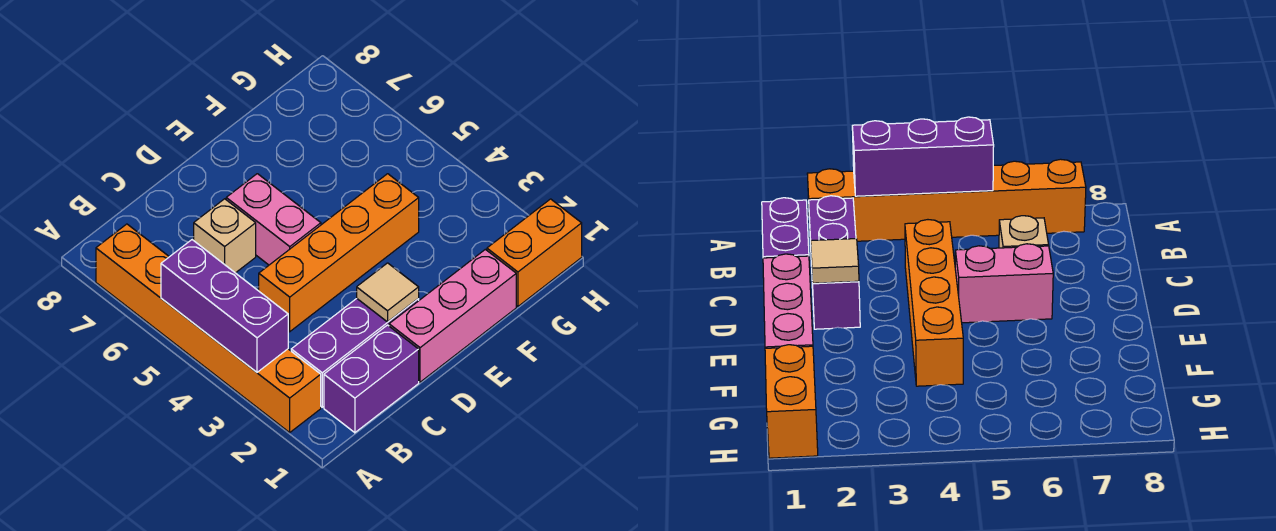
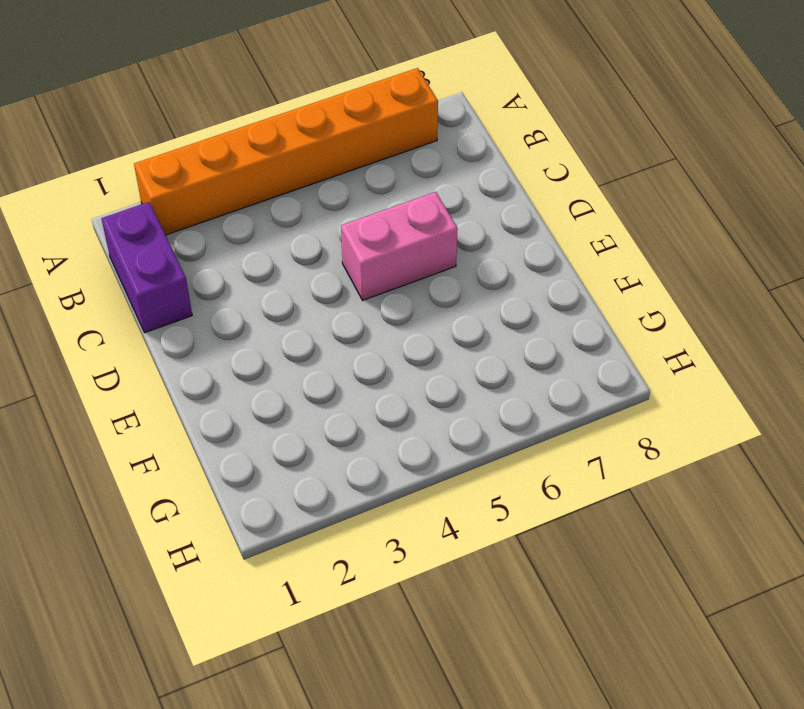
none -> purple brick B2:D2 level 1
none -> orange brick C4:F4 level 1

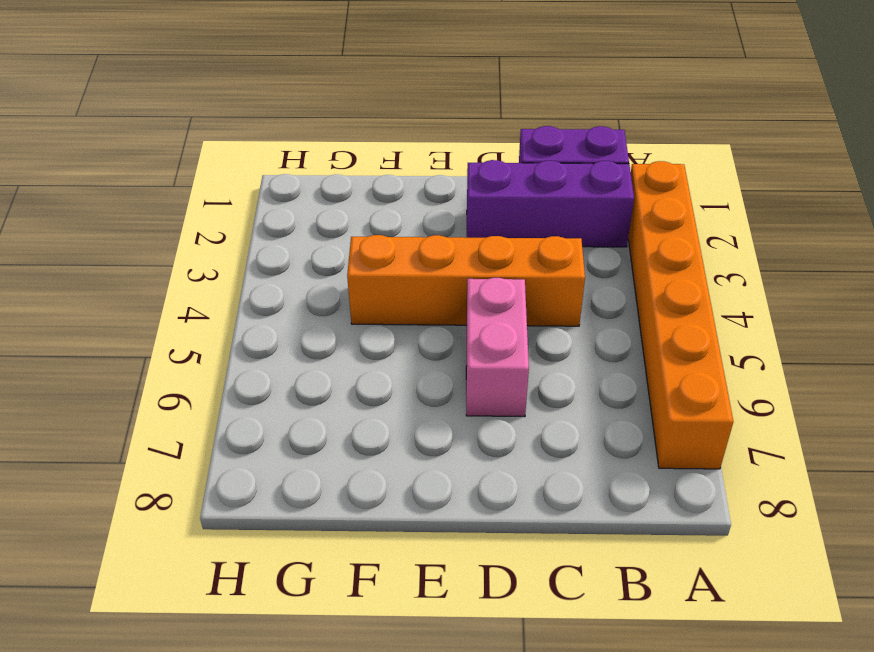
none -> tan brick C6 level 1
none -> pink brick D1:F1 level 1

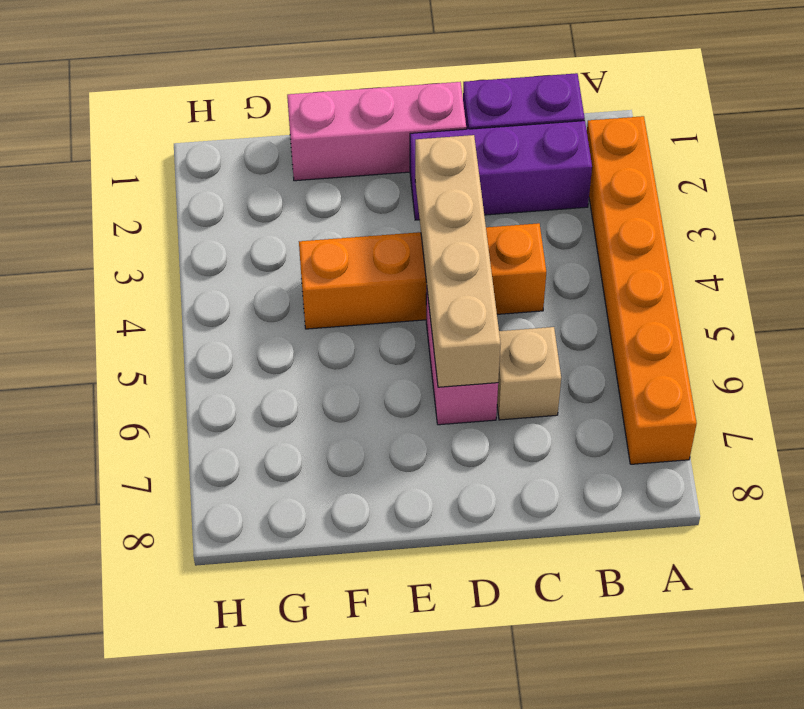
tan brick D3:D6 level 2 -> none
none -> orange brick G1:H1 level 1
none -> purple brick A3:A5 level 2

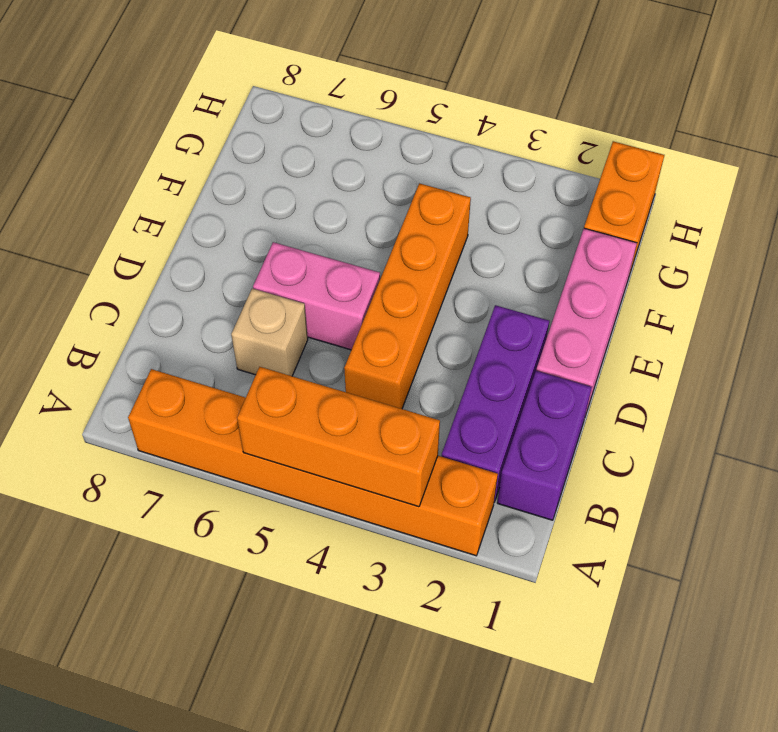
orange brick A3:A5 level 2 -> purple brick A3:A5 level 2
none -> tan tile D2 level 2

